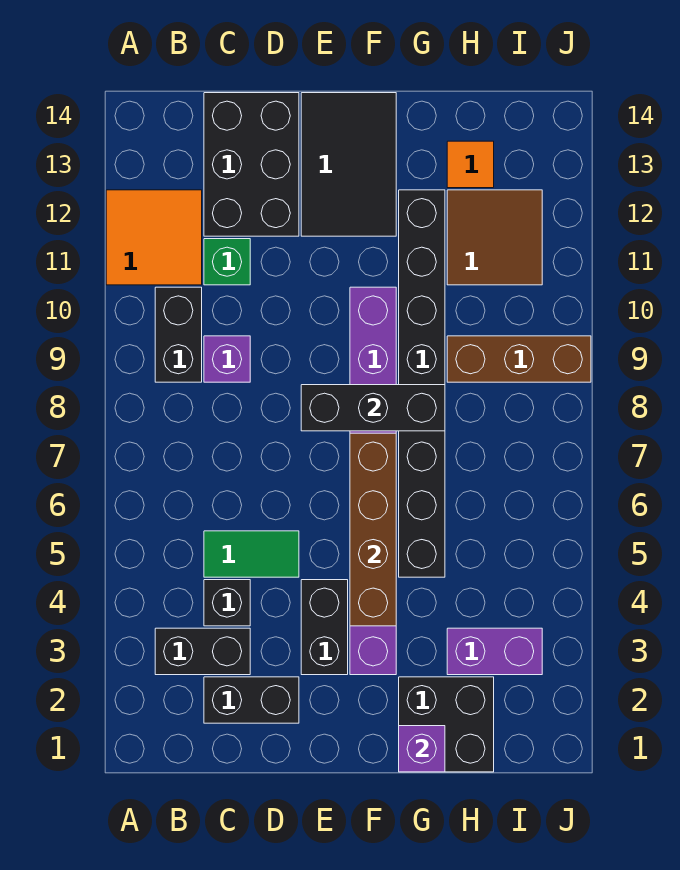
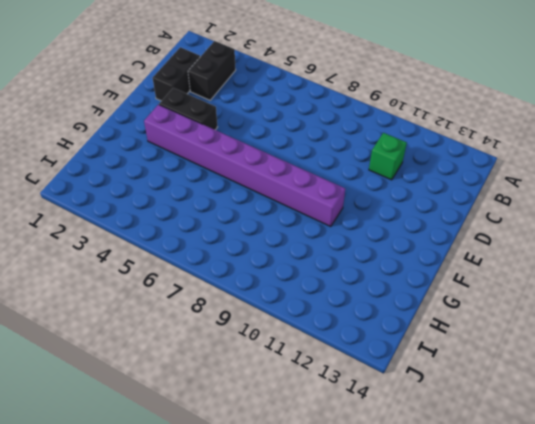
none -> orange tile A11:B12 level 1
none -> black brick B9:B10 level 1
none -> black brick C4 level 1

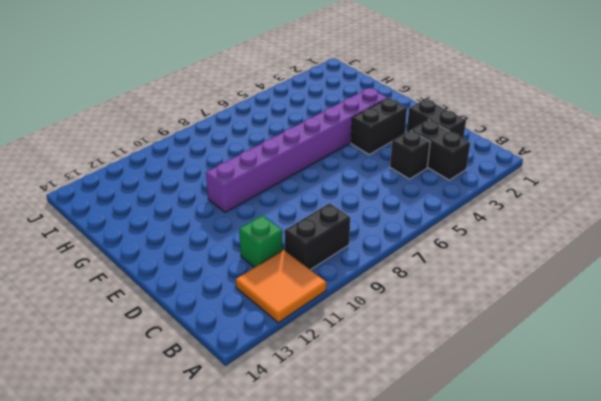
none -> green tile C5:D5 level 1
none -> purple brick C9 level 1
none -> black brick C12:D14 level 1

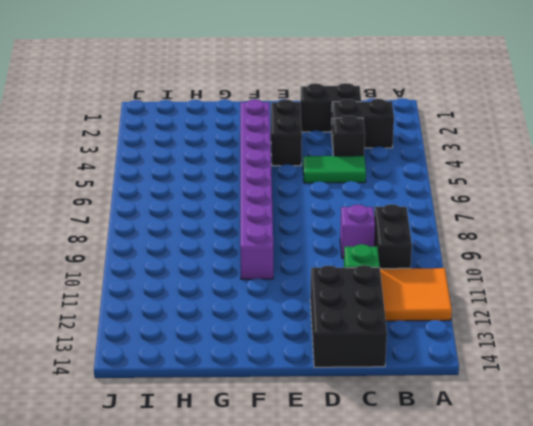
none -> black tile E12:F14 level 1
none -> black brick G1:H2 level 1
none -> black brick G5:G12 level 1

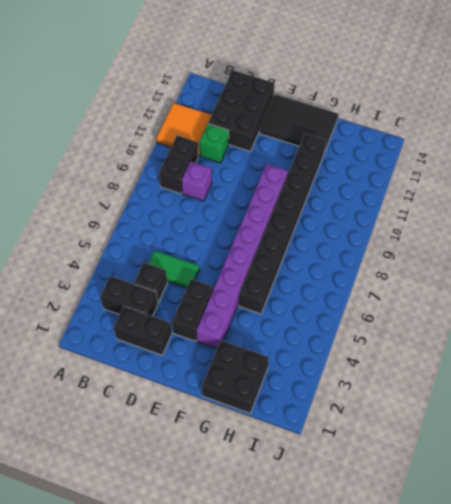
black tile E13:G14 level 1 -> black tile E12:F14 level 1
none -> purple brick H3:I3 level 1
none -> brown brick H9:J9 level 1
none -> brown tile H11:I12 level 1

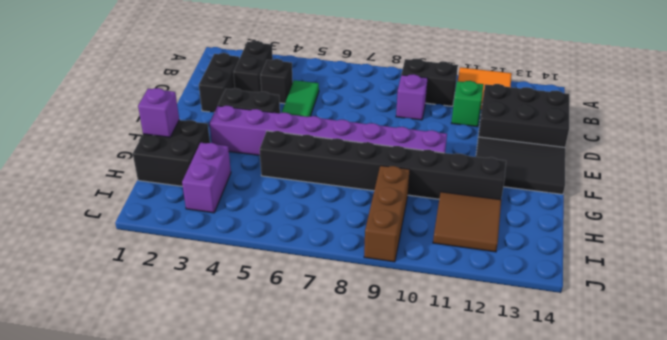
none -> orange tile H13 level 1
none -> black brick E8:G8 level 2
none -> brown brick F4:F7 level 2

